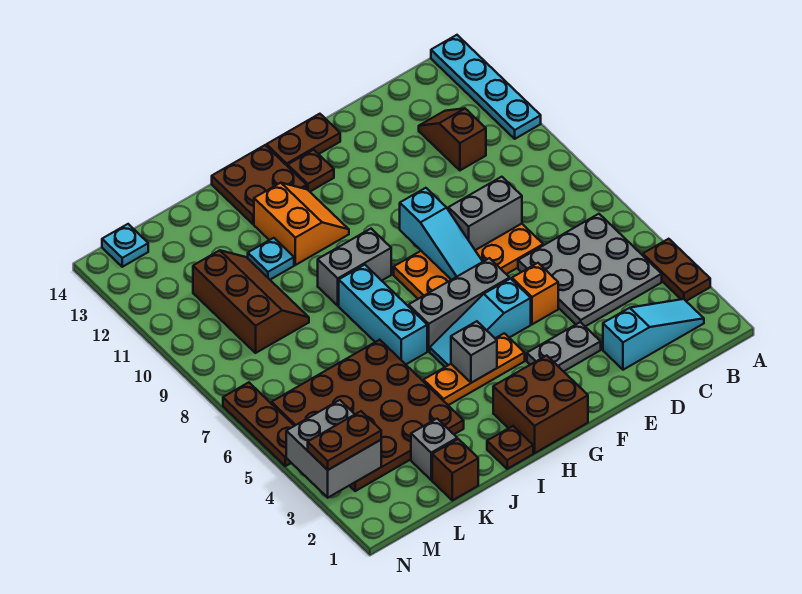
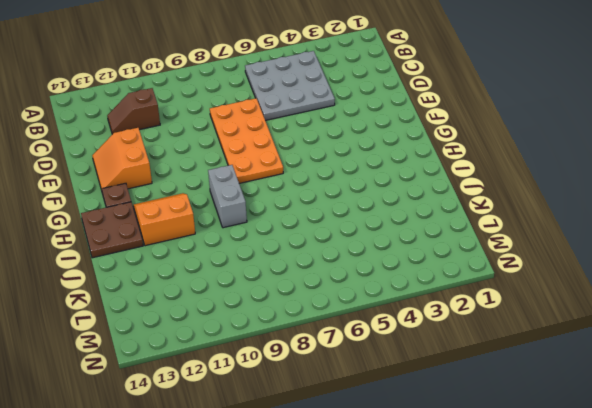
orange slope E12:F13 level 1 top 12 -> none
none -> brown plate A3:A4 level 1
none -> cyan plate A11:A14 level 1
none -> cyan slope B2:D2 level 1 top D
none -> grey plate E3:F3 level 1

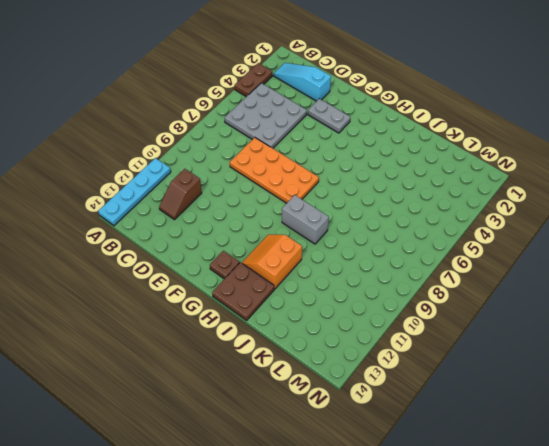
none -> orange brick E5 level 1
none -> cyan slope F5:H5 level 1 top F
none -> grey brick F6:H6 level 1
none -> brown plate F14:G14 level 1

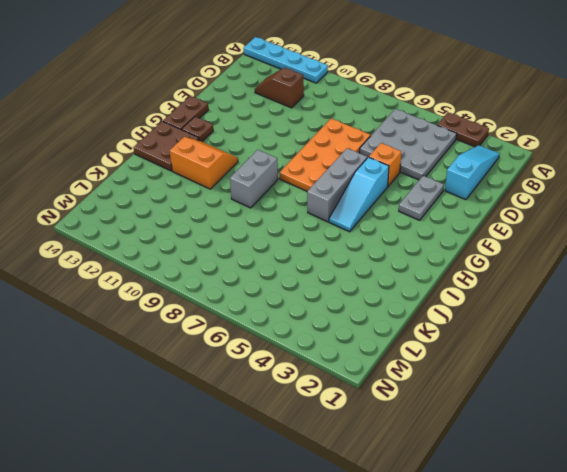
none -> brown brick G1:H2 level 1
none -> orange plate G4:I4 level 1
none -> brown plate I1 level 1
none -> cyan brick I6:I8 level 1

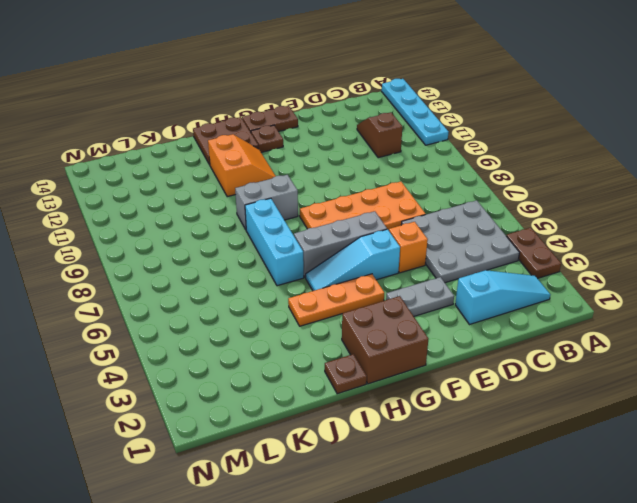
none -> brown plate J3:M6 level 1
none -> cyan plate J11 level 1
none -> brown brick K1 level 1
none -> grey brick K2 level 1

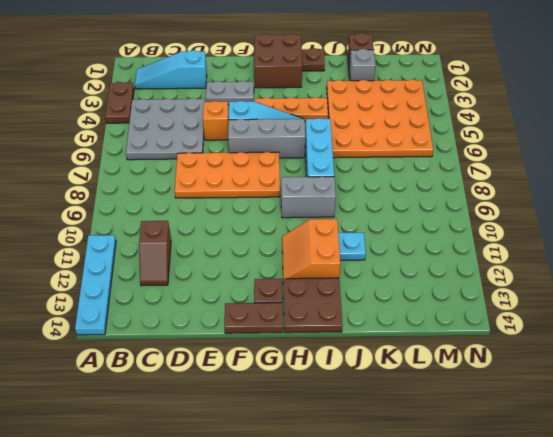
orange plate J3:M6 level 1 -> brown plate J3:M6 level 1
none -> brown slope K9:L11 level 1 top L
none -> cyan plate M14 level 1
none -> brown plate N5:N7 level 1
none -> grey brick D8:E8 level 2

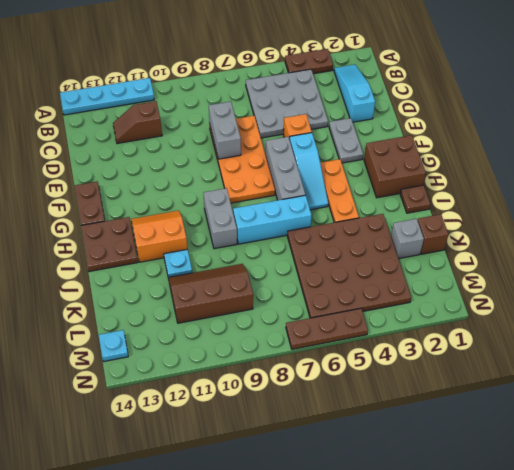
none -> brown plate G13 level 1
none -> cyan slope F7:F9 level 2 top 9
none -> grey brick H4 level 2
none -> grey brick M3:N4 level 2

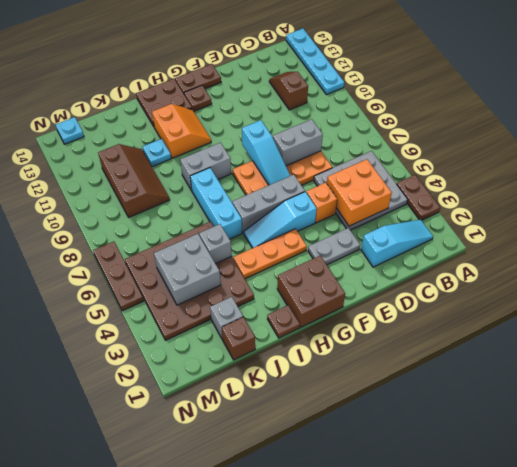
orange brick C4:D5 level 2 -> none
grey brick J5 level 2 -> grey brick H4 level 2
grey brick K4:L5 level 2 -> grey brick M3:N4 level 2
none -> brown plate M3:N3 level 3

